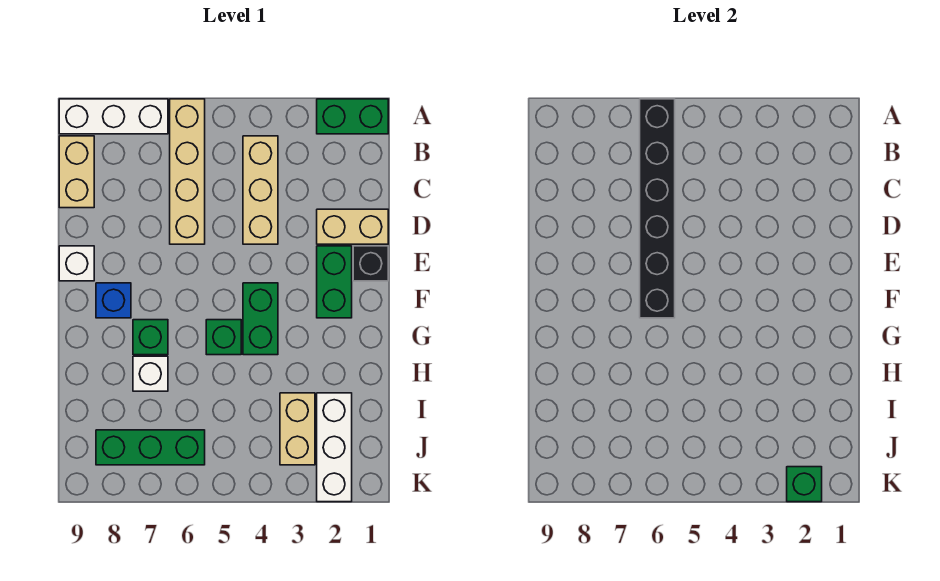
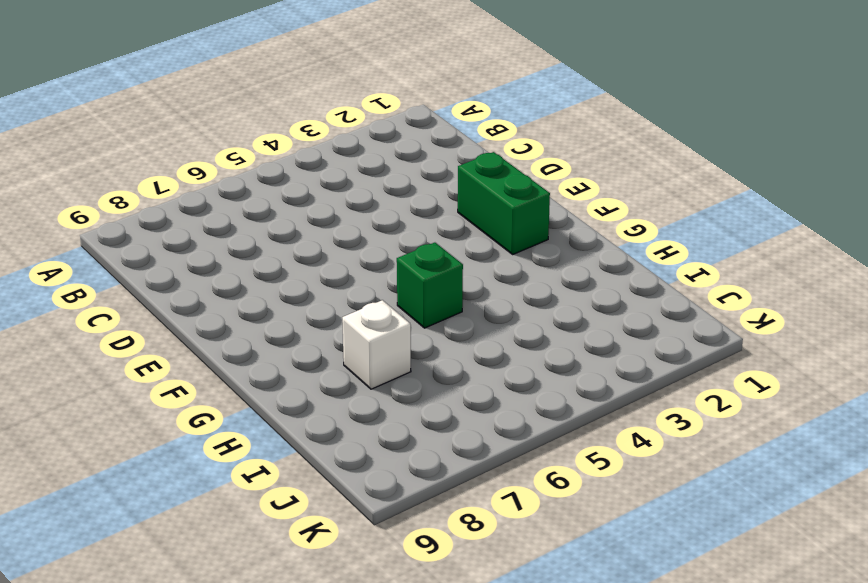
none -> green brick A1:A2 level 1
none -> tan brick A6:D6 level 1
none -> white brick A7:A9 level 1

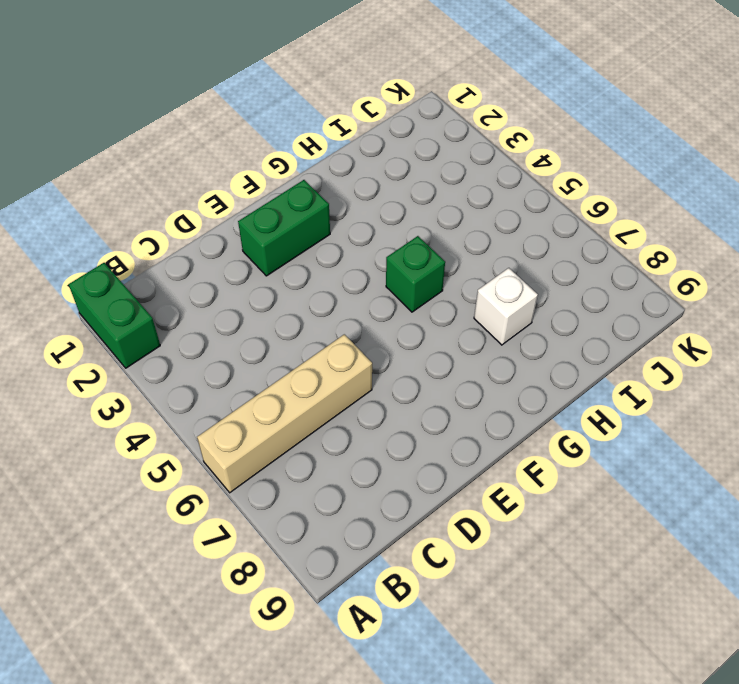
none -> white brick A7:A9 level 1
none -> tan brick B4:D4 level 1
none -> tan brick B9:C9 level 1

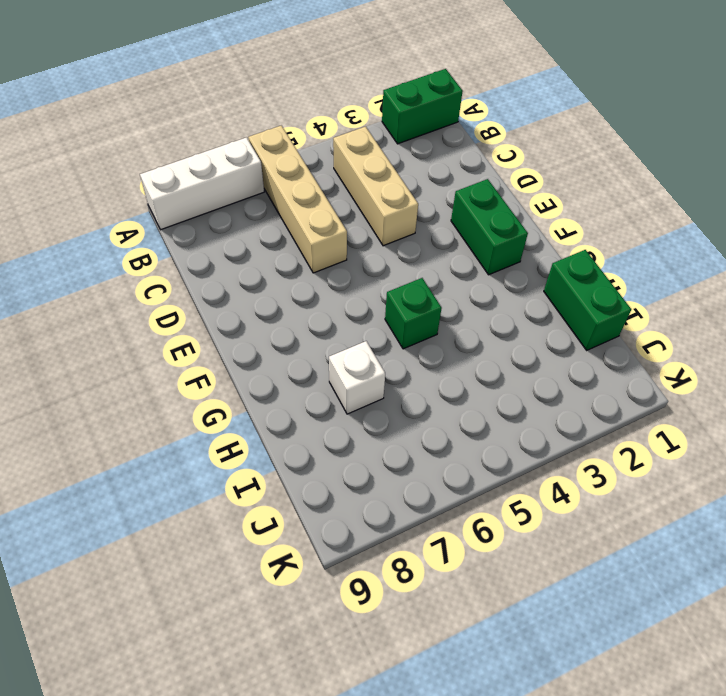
green brick H1:I1 level 1 -> green brick F4:G4 level 1
none -> tan brick B9:C9 level 1
none -> tan brick D1:D2 level 1
none -> black brick E1 level 1

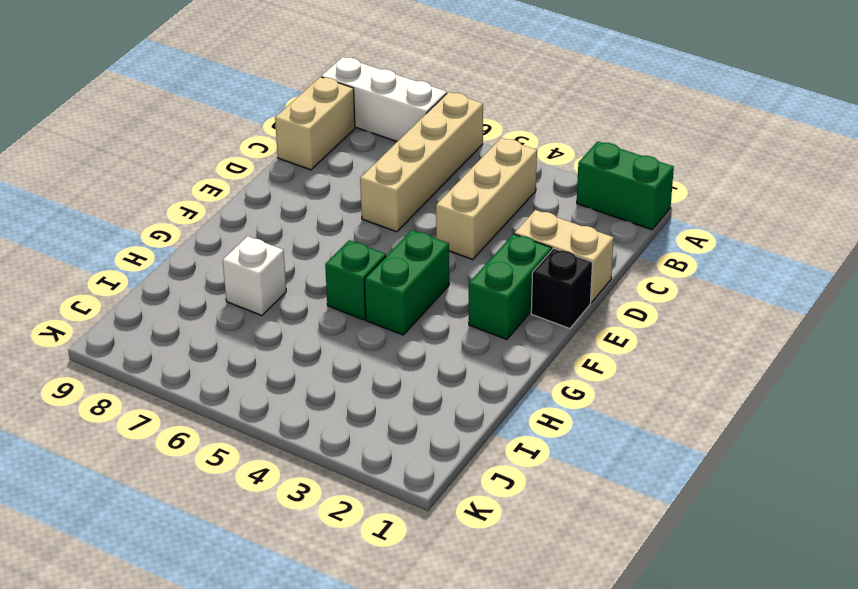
none -> white brick E9 level 1
none -> blue brick F8 level 1
none -> green brick G7 level 1

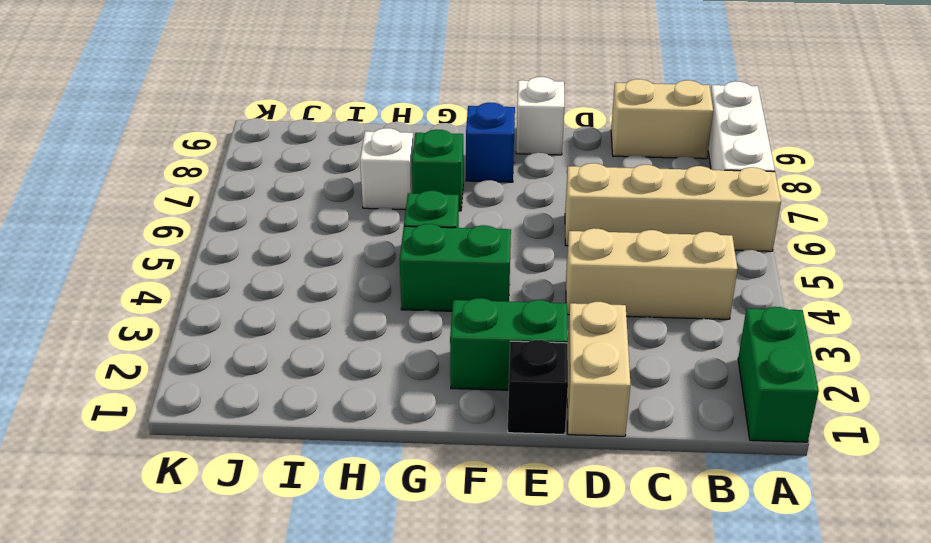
none -> white brick I2:K2 level 1
none -> tan brick I3:J3 level 1
none -> green brick J6:J8 level 1

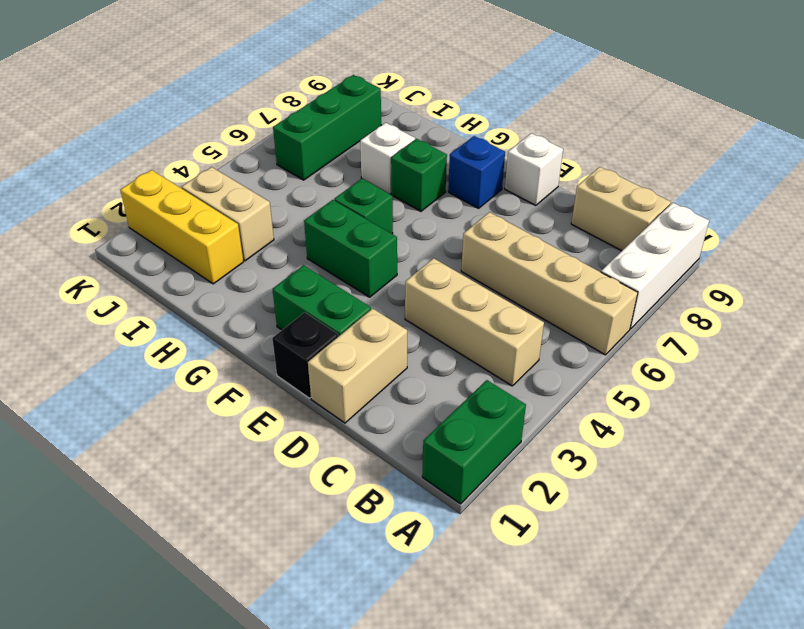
yellow brick I2:K2 level 1 -> white brick I2:K2 level 1
none -> black brick A6:F6 level 2
none -> green brick K2 level 2

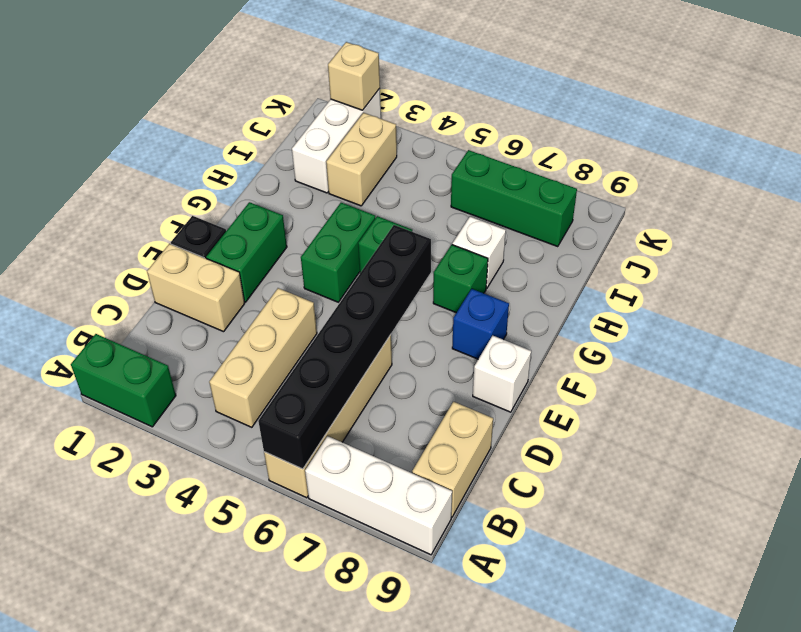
tan brick K2 level 2 -> green brick K2 level 2

